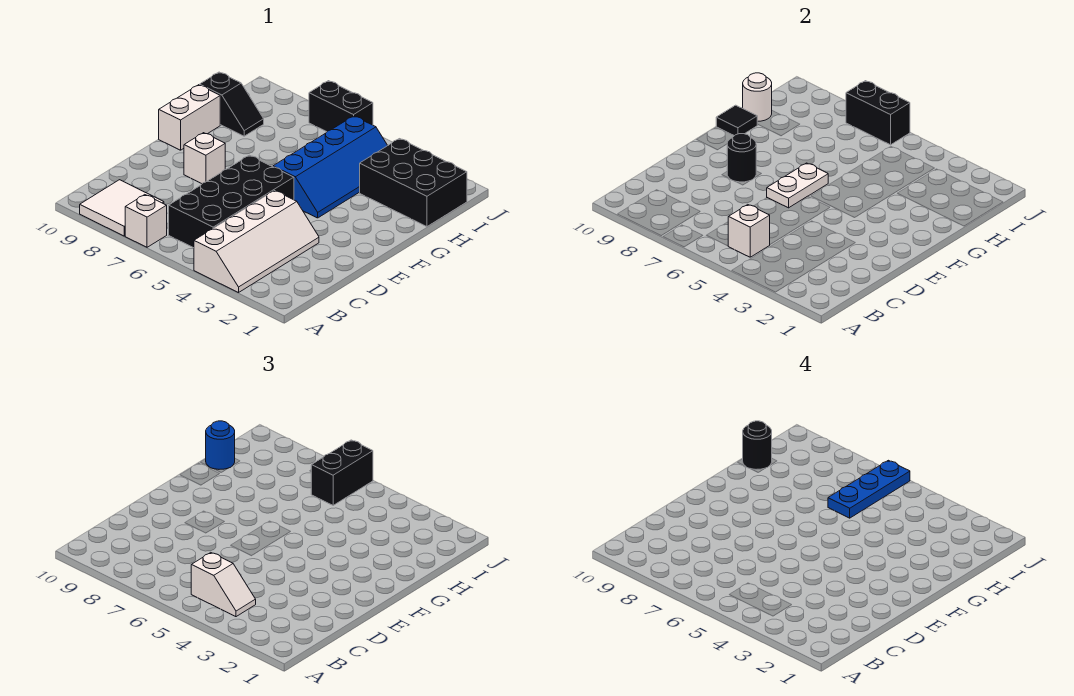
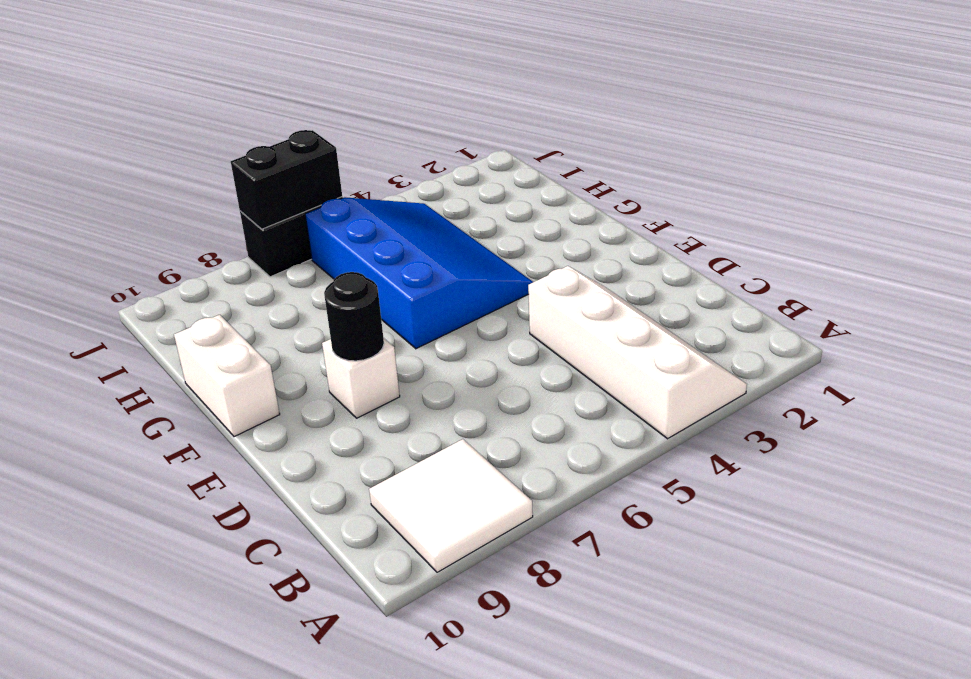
blue slope F4:I6 level 1 top 6 -> blue slope F4:I5 level 1 top 5
none -> white brick A7 level 1
none -> black brick B5:E6 level 1
none -> black brick H1:I3 level 1

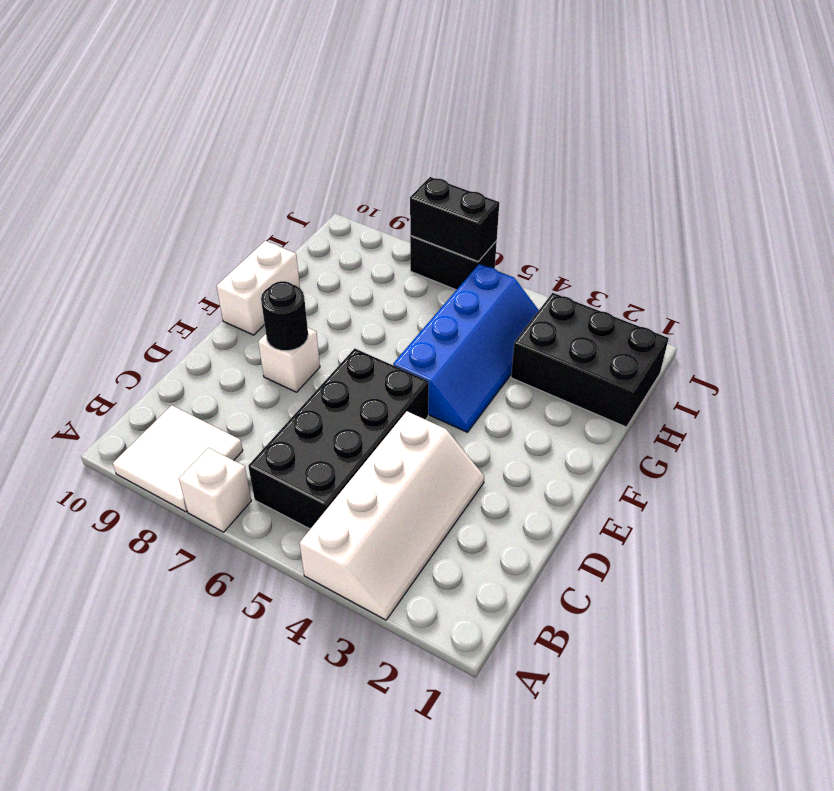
none -> black slope H9:H10 level 1 top 10
none -> white brick B5 level 2
none -> white plate E6:F6 level 2

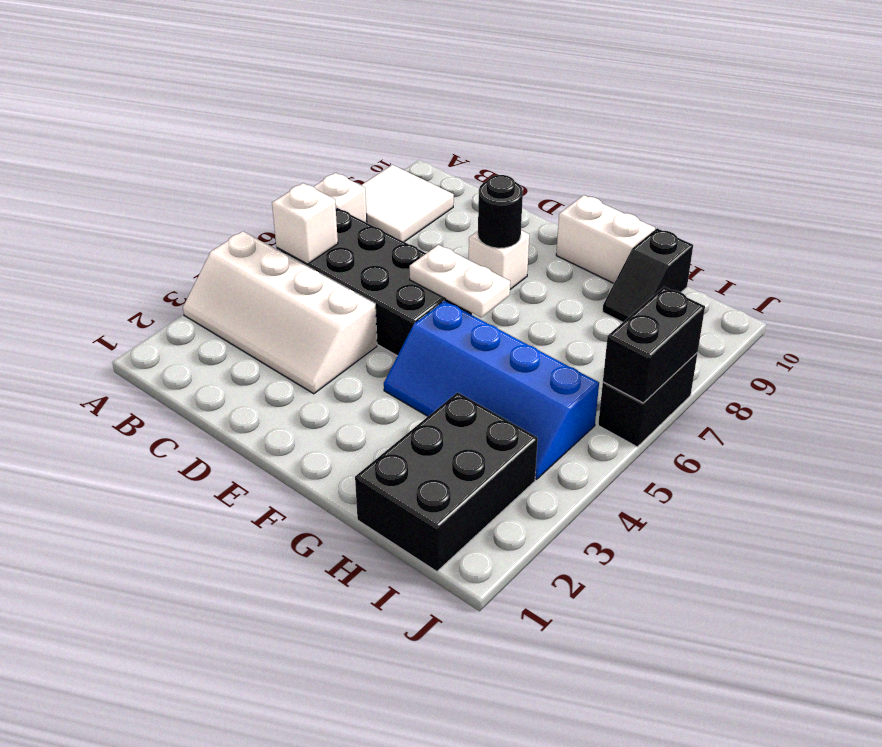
none -> black tile G10 level 2
none -> white round brick H10 level 2
none -> white slope B4:B5 level 3 top 5

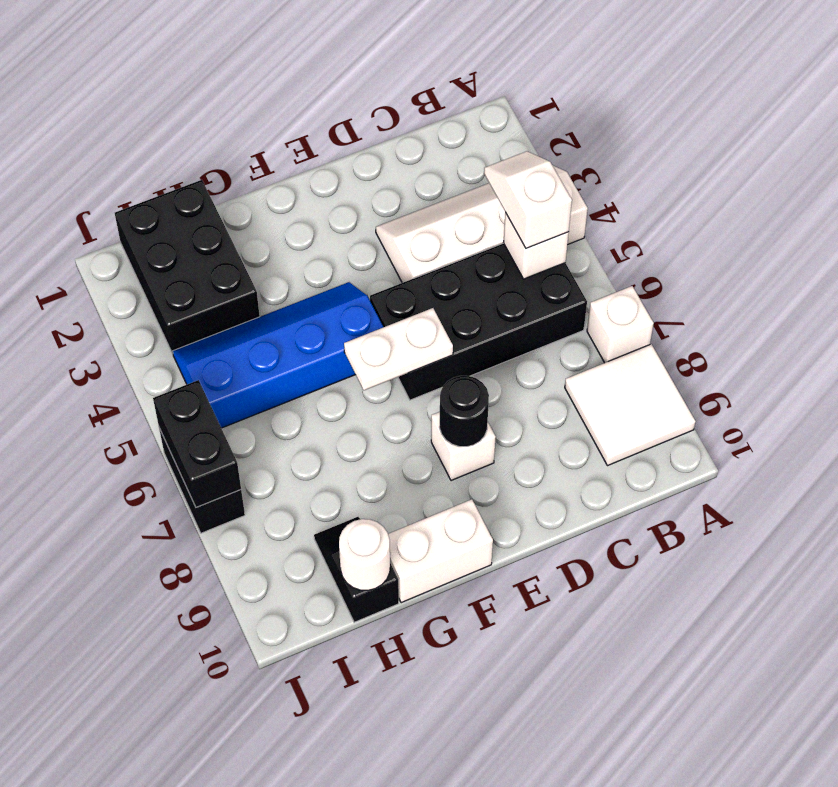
none -> black tile G10 level 2
none -> blue round brick H10 level 3
none -> black brick I6:J6 level 3

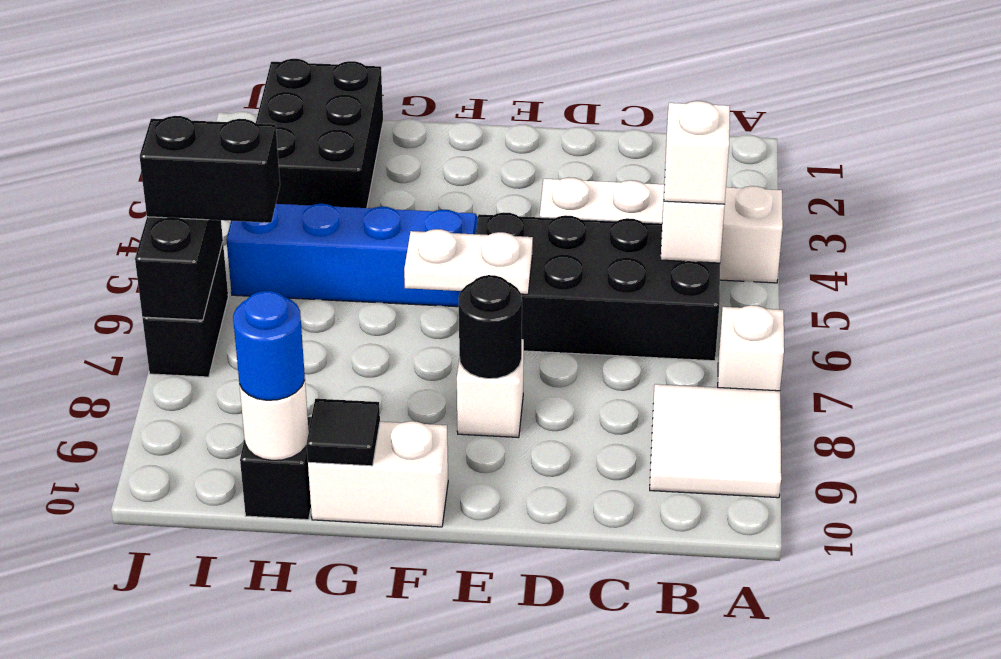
none -> blue plate H6:J6 level 4
none -> black round brick H10 level 4

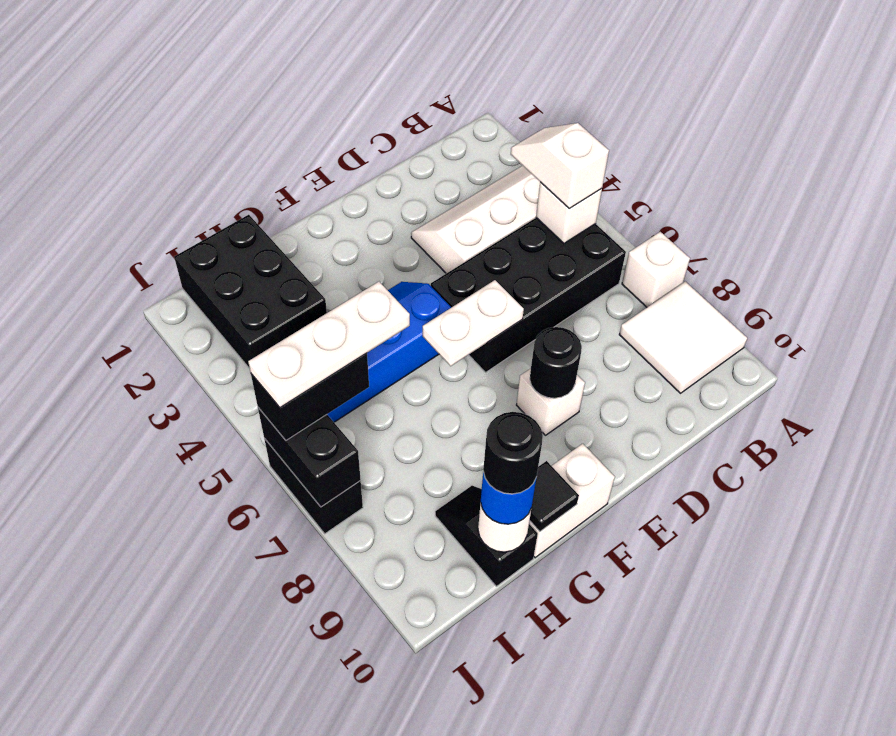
white plate H6:J6 level 4 -> blue plate H6:J6 level 4

